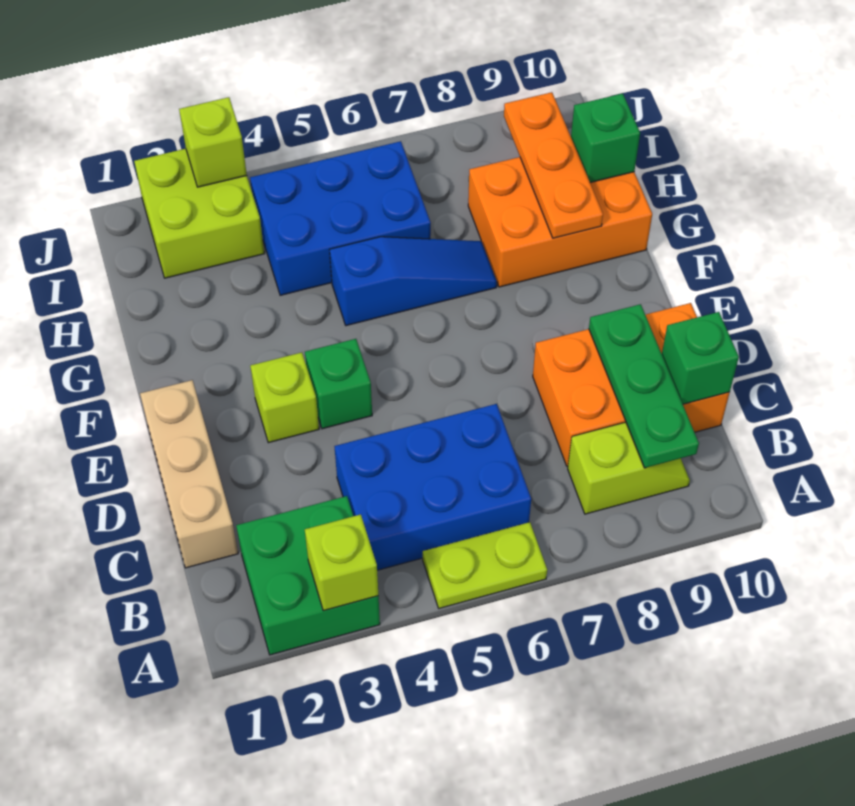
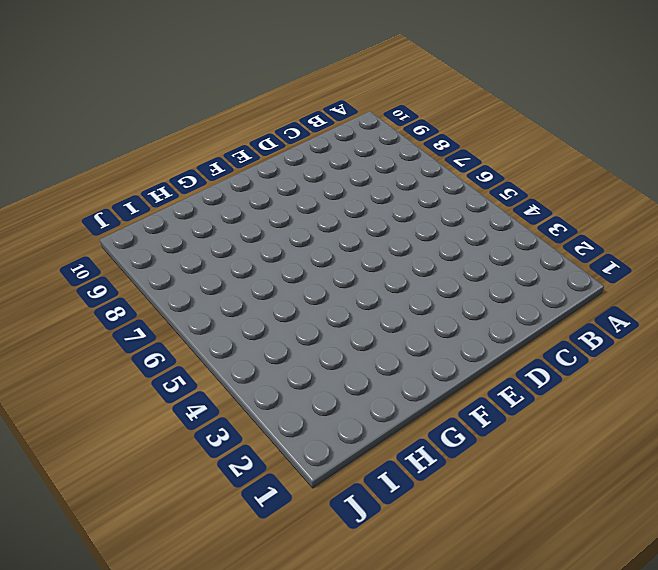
none -> green brick A2:B3 level 1
none -> lime plate A5:A6 level 1
none -> blue brick B4:C6 level 1

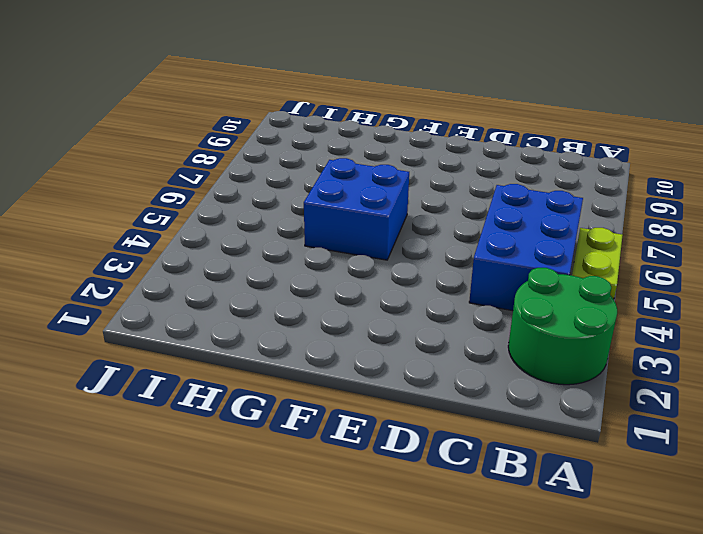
green round brick A2:B3 level 1 -> green brick A2:B3 level 1
blue brick F5:G6 level 1 -> blue slope G5:G7 level 1 top 5
none -> lime slope B8:B9 level 1 top 8
none -> tan brick C1:E1 level 1
none -> orange brick C8:D10 level 1

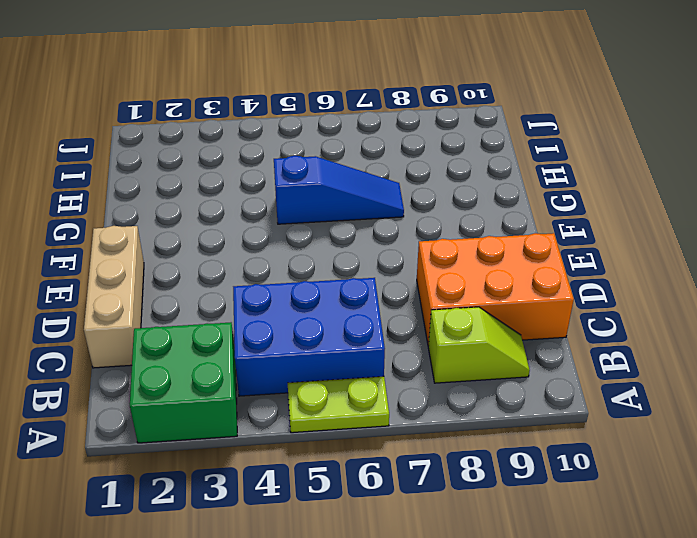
none -> lime brick E3 level 1
none -> green brick E4 level 1
none -> orange brick G8:H10 level 1

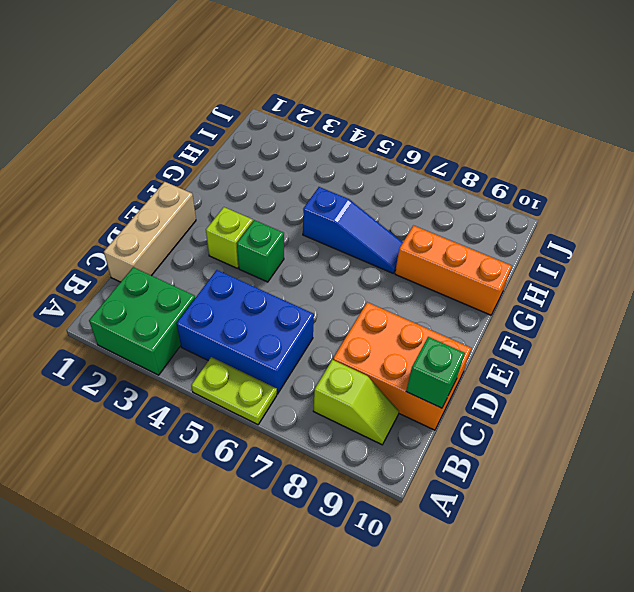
orange brick G8:G10 level 1 -> orange brick G8:H10 level 1
none -> blue brick H4:I6 level 1
none -> lime brick I2:J3 level 1
none -> lime brick A3 level 2

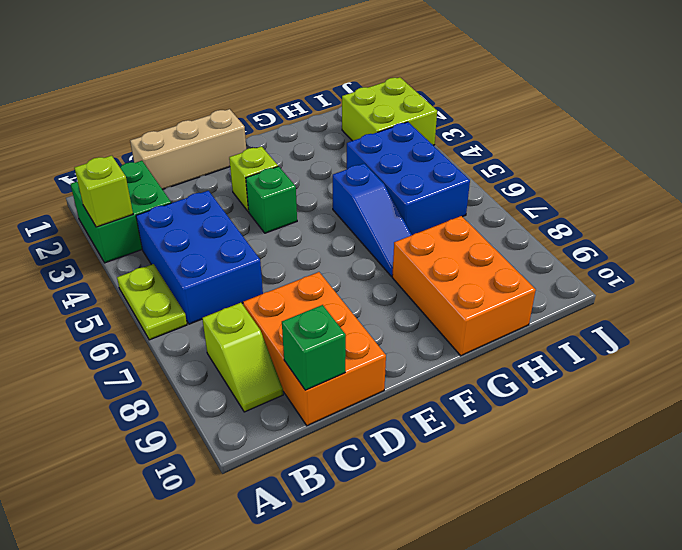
none -> green plate B9:D9 level 2
none -> orange plate G9:I9 level 2
none -> green brick H10 level 2

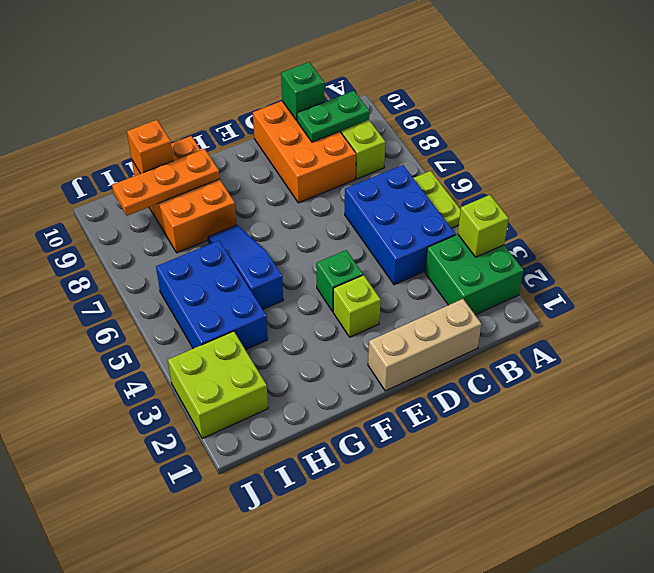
green plate B9:C9 level 2 -> green plate B9:D9 level 2
orange brick H10 level 2 -> green brick H10 level 2
none -> lime brick J3 level 2

